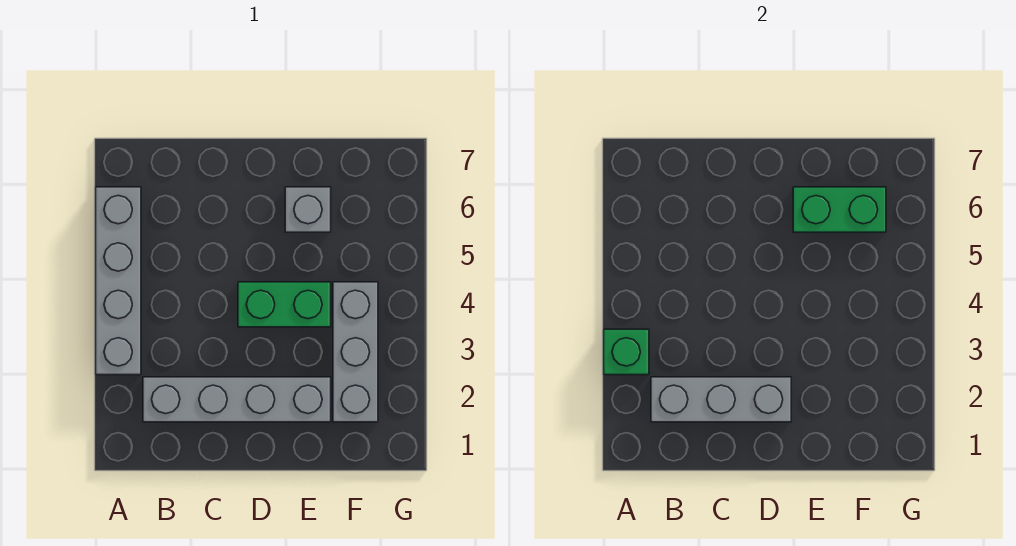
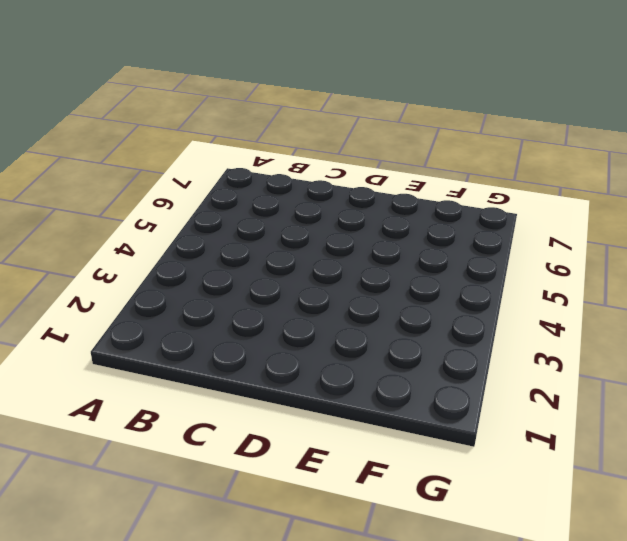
none -> grey brick A3:A6 level 1
none -> grey brick B2:E2 level 1

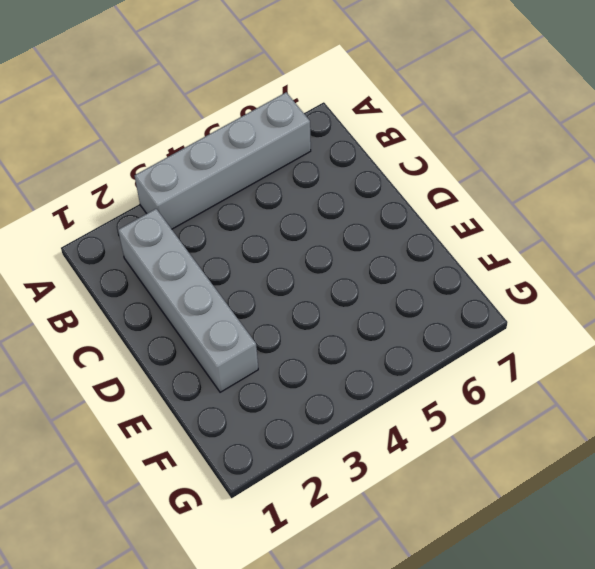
none -> green brick D4:E4 level 1
none -> grey brick E6 level 1

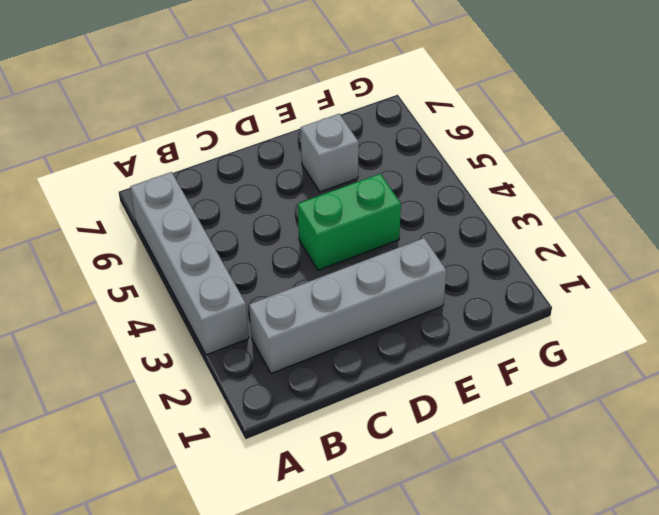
none -> grey brick F2:F4 level 1
none -> green brick A3 level 2

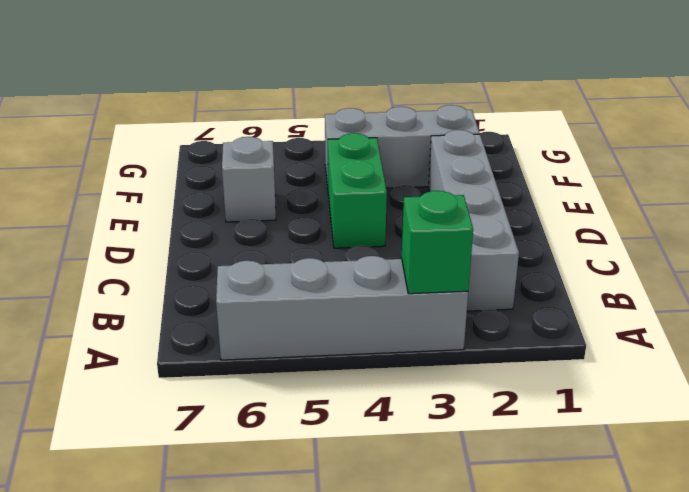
none -> grey brick B2:D2 level 2
none -> green brick E6:F6 level 2

